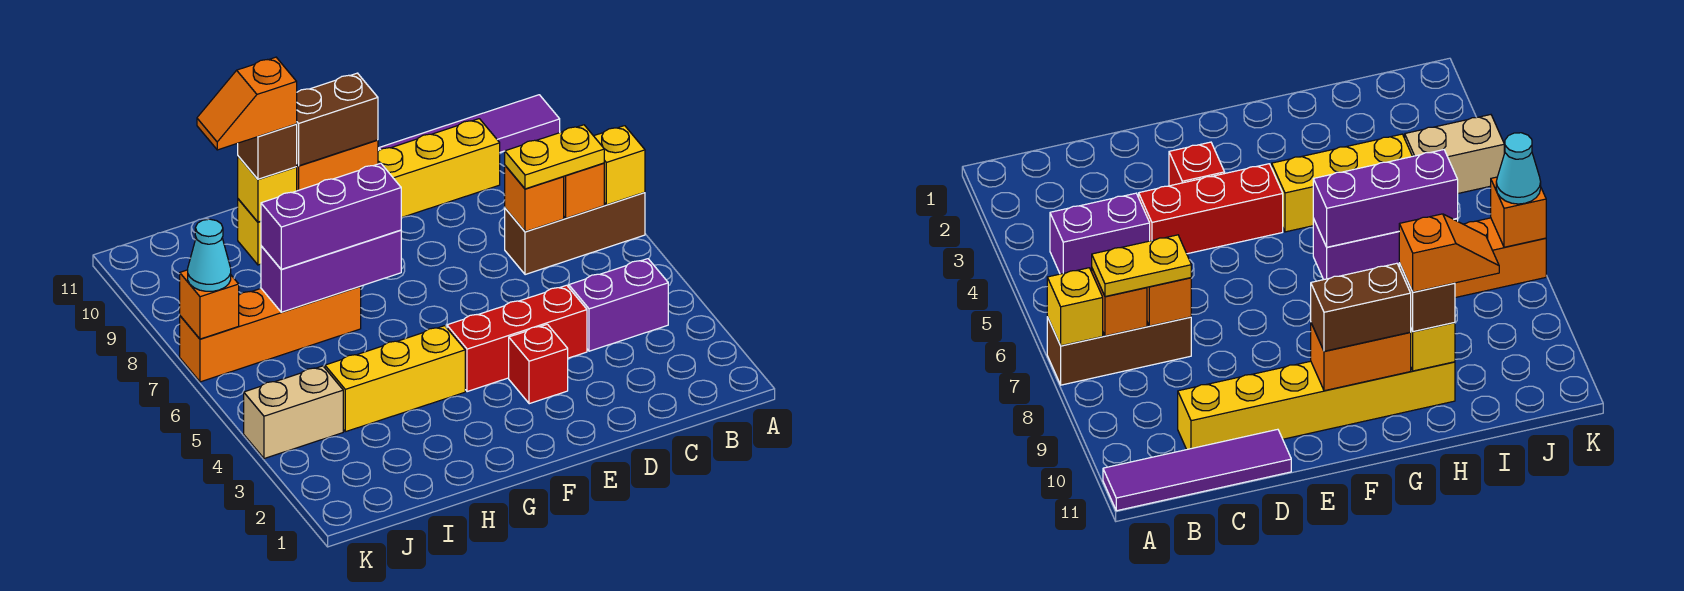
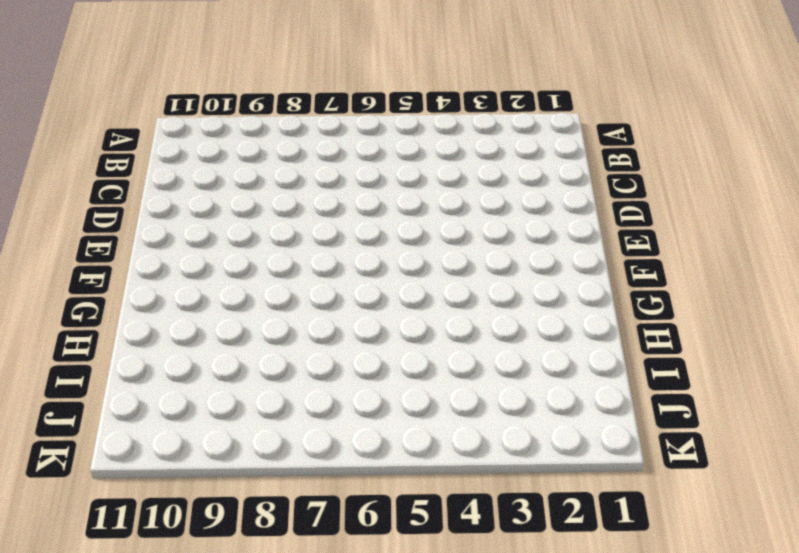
none -> brown brick A7:C7 level 1
none -> purple tile A11:D11 level 1
none -> purple brick B4:C4 level 1

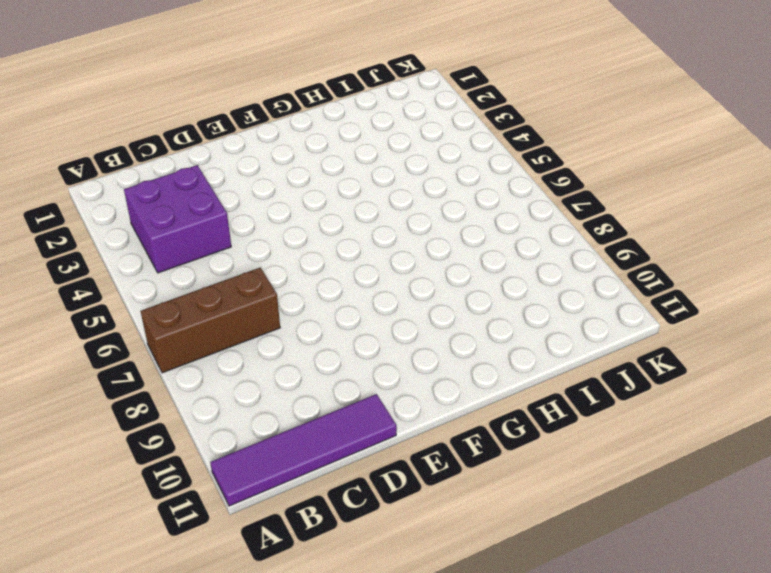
purple brick B3:C4 level 1 -> purple brick B4:C4 level 1
none -> yellow brick C10:H10 level 1
none -> red brick D4:F4 level 1
none -> red brick E3 level 1

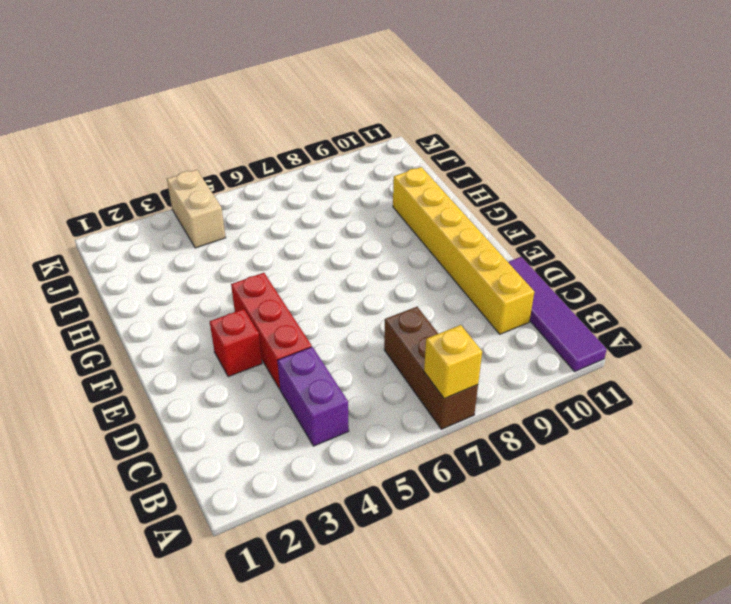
none -> yellow brick G4:I4 level 1
none -> orange brick H7:K7 level 1
none -> orange brick B7 level 2

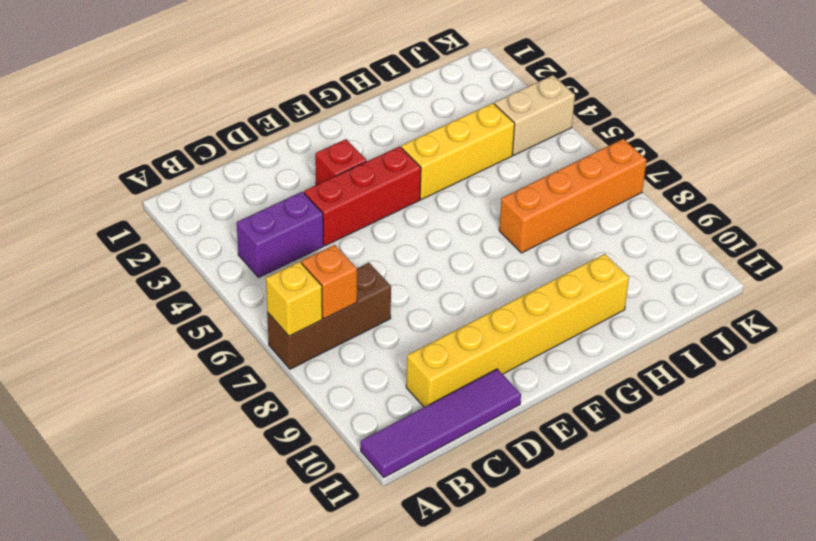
none -> orange brick C7 level 2
none -> orange brick F10:G10 level 2
none -> purple brick G7:I7 level 2

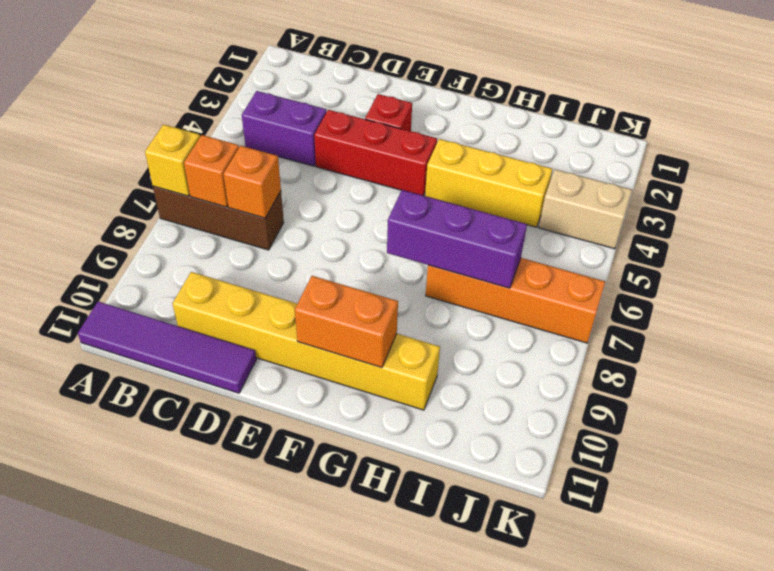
none -> yellow brick H10 level 2
none -> orange brick K7 level 2
none -> yellow plate B7:C7 level 3

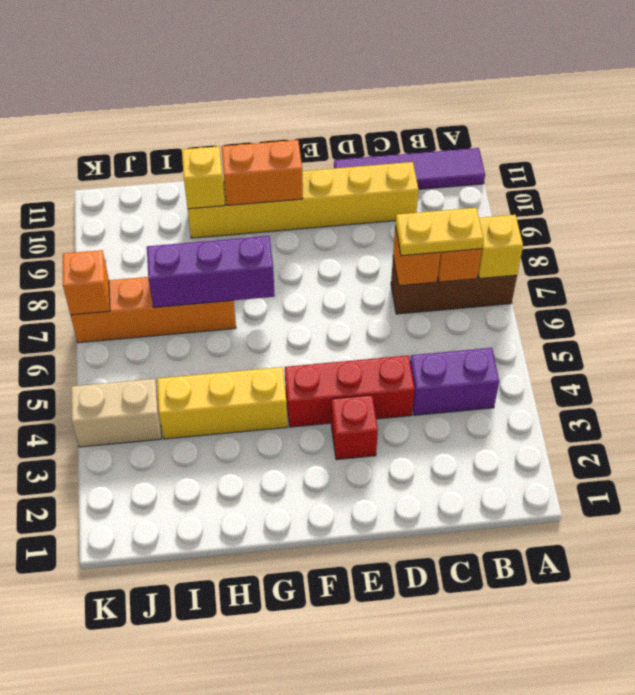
none -> brown brick F10:G10 level 3
none -> purple brick G7:I7 level 3
none -> brown brick H10 level 3

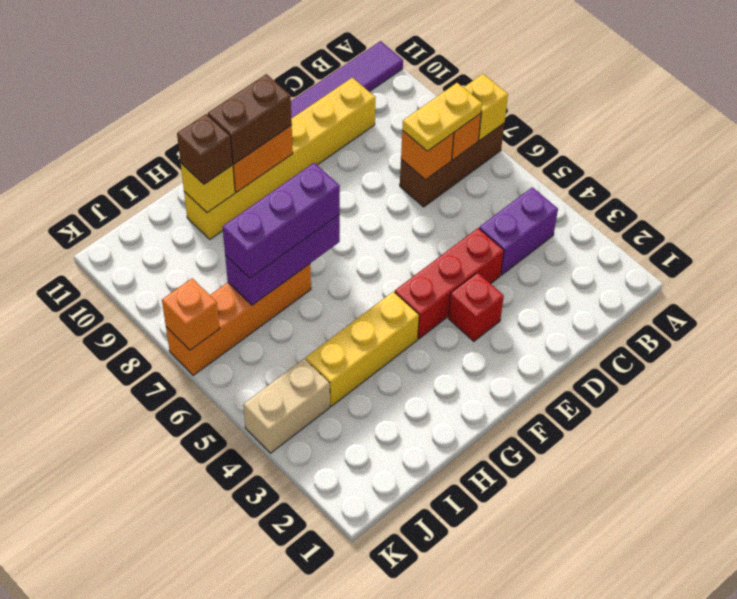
none -> cyan cone K7 level 3
none -> orange slope H10:I10 level 4 top H

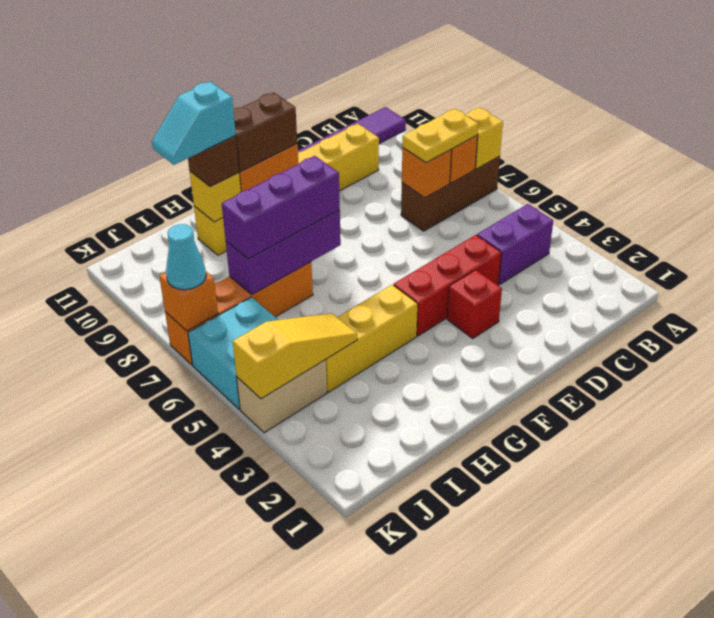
cyan slope H10:I10 level 4 top H -> orange slope H10:I10 level 4 top H
yellow slope I4:K4 level 2 top K -> none
cyan brick J5:K6 level 1 -> none

